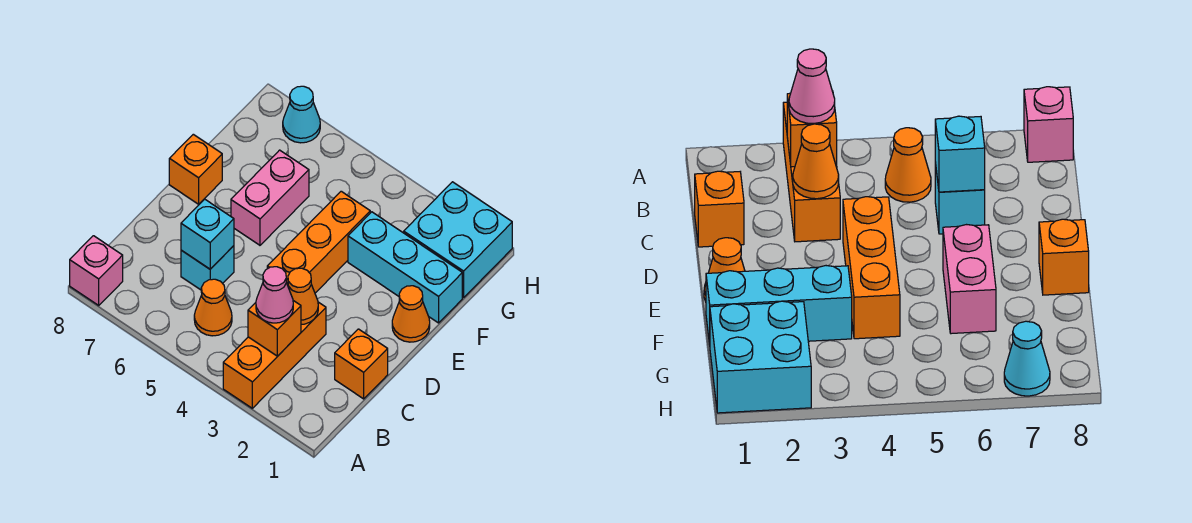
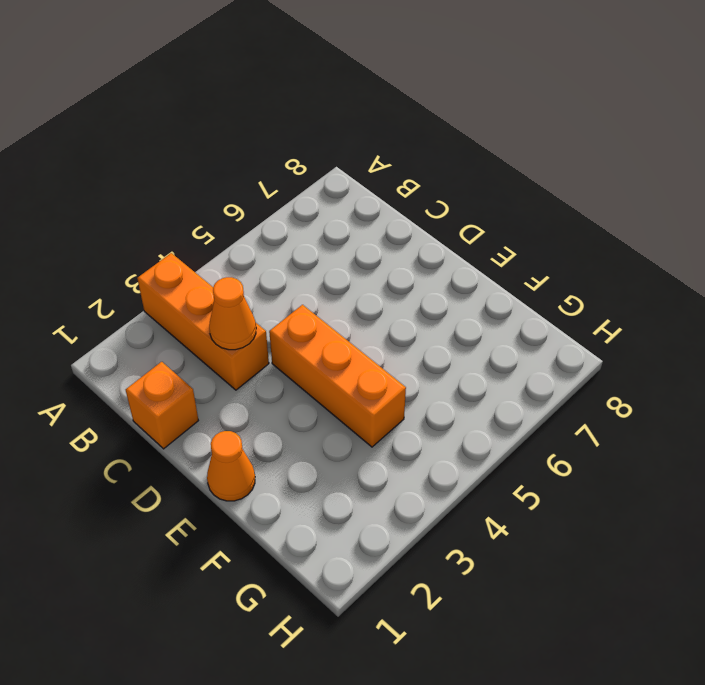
none -> pink brick A8 level 1
none -> orange cone B5 level 1
none -> cyan brick C6 level 1

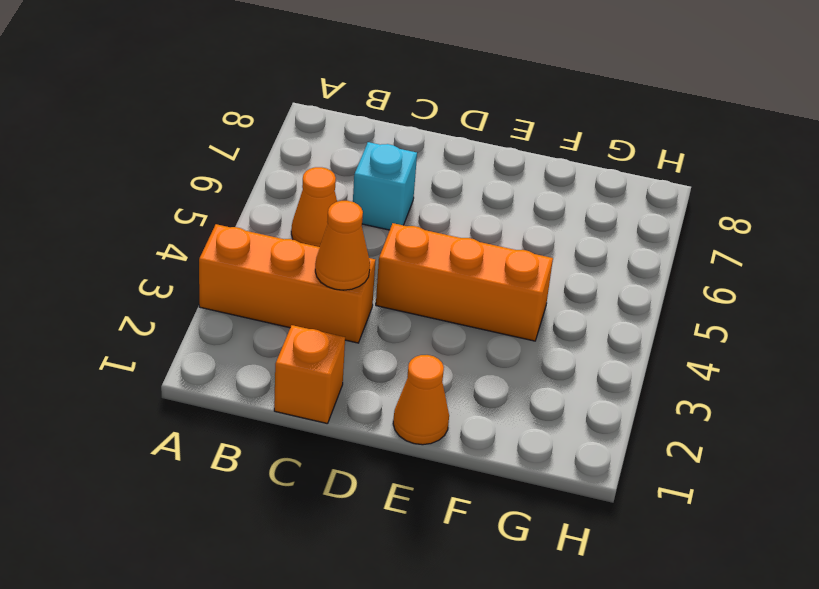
none -> pink brick A8 level 1
none -> pink brick E6:F6 level 1
none -> orange brick E8 level 1

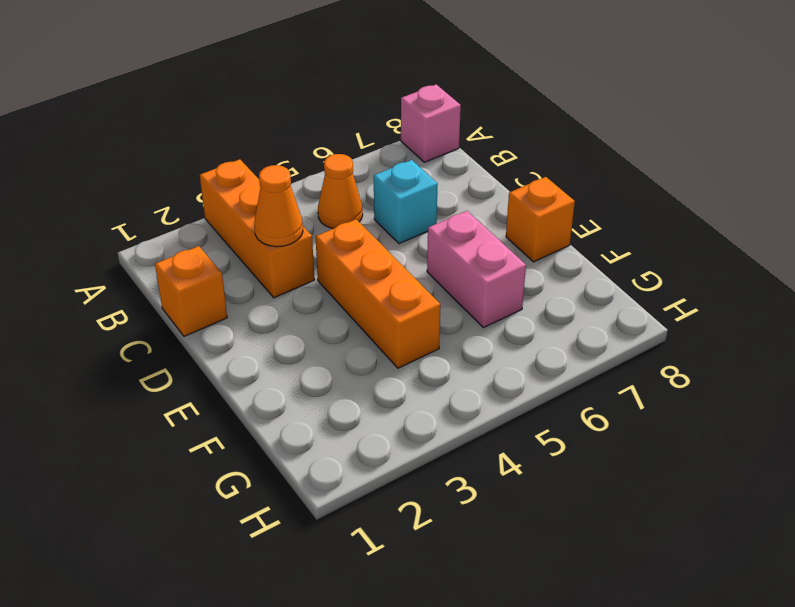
none -> orange cone E1 level 1
none -> cyan brick F1:F3 level 1
none -> cyan brick G1:H2 level 1

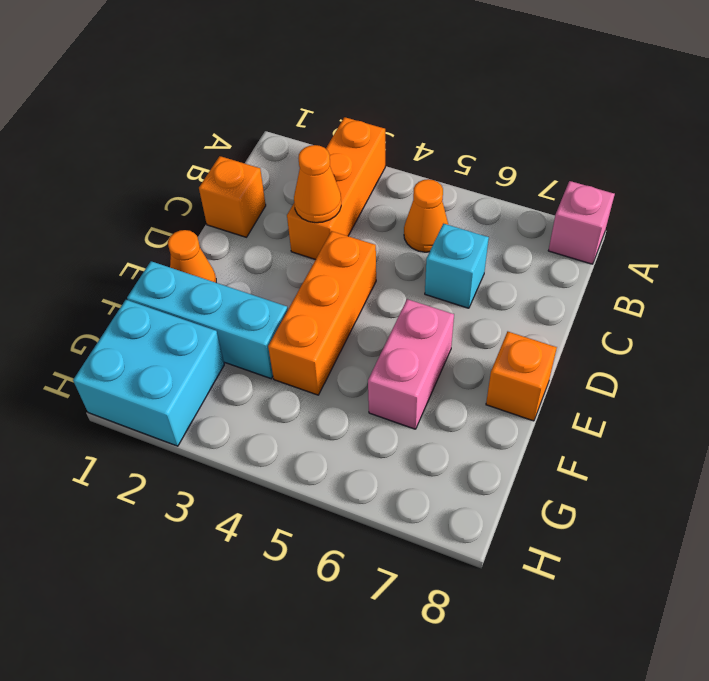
none -> cyan cone H7 level 1
none -> orange brick B3 level 2
none -> cyan brick C6 level 2

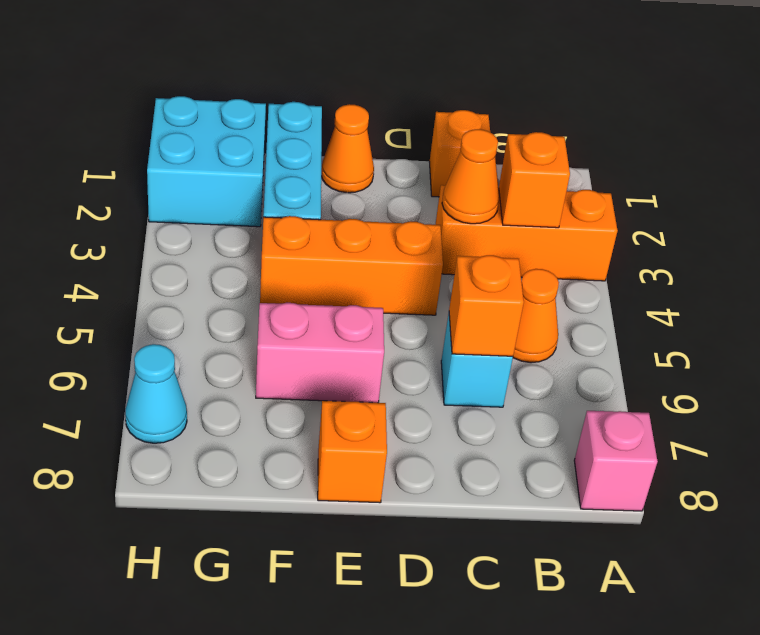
orange brick C6 level 2 -> cyan brick C6 level 2
none -> pink cone B3 level 3

